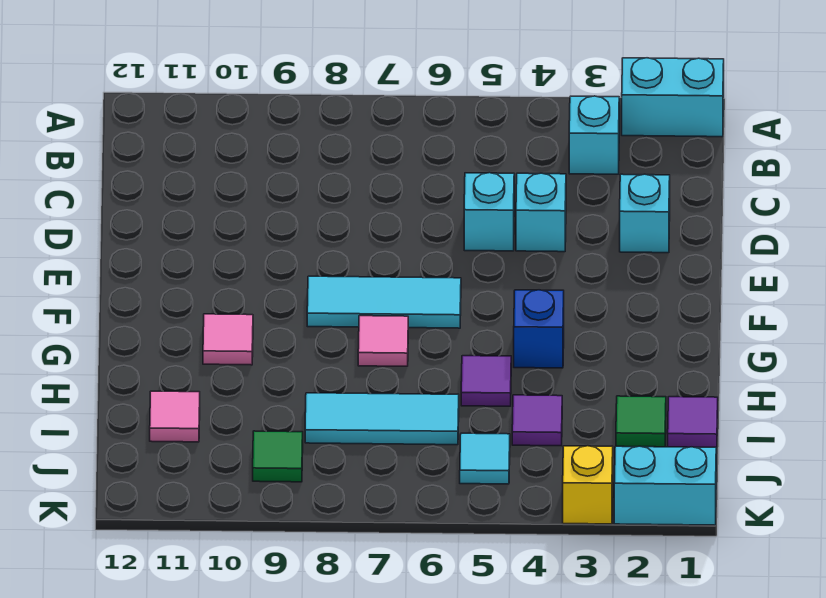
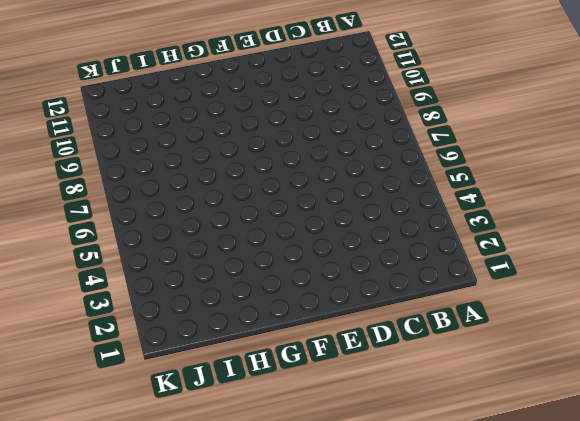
none -> cyan brick A1:A2 level 1
none -> cyan brick B3 level 1
none -> cyan brick D2 level 1

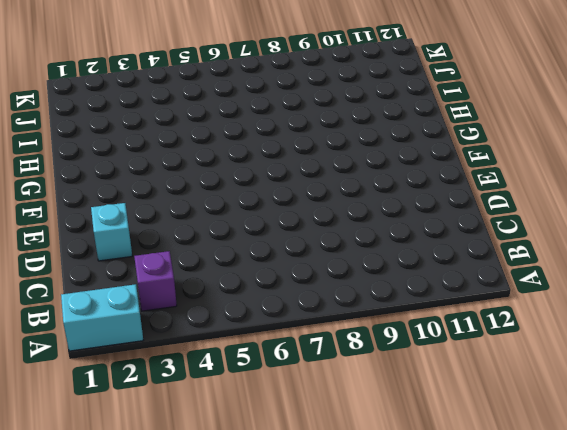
purple brick B3 level 1 -> cyan brick B3 level 1
none -> cyan brick D4 level 1
none -> cyan brick D5 level 1
none -> cyan tile F6:F8 level 1

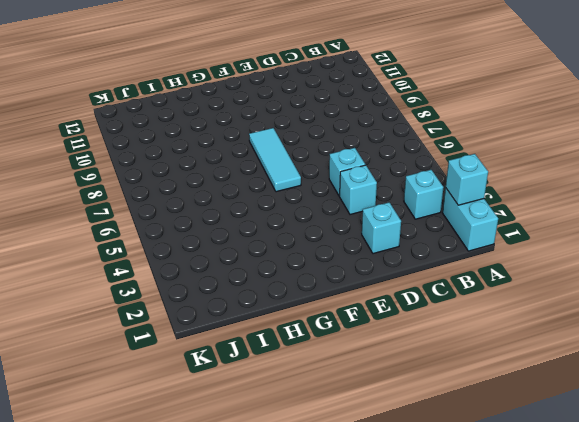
cyan brick A2 level 2 -> none
none -> blue brick G4 level 1
none -> pink tile G7 level 1
none -> pink tile G10 level 1

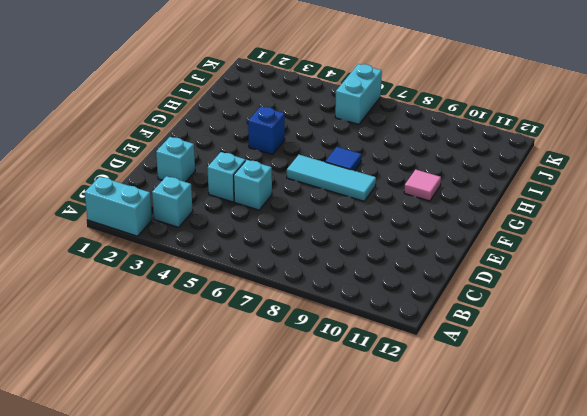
blue tile G7 level 1 -> pink tile G7 level 1
cyan brick J6:K6 level 1 -> cyan brick K1:K2 level 1
none -> purple tile H5 level 1
none -> purple tile I1 level 1
none -> green tile I2 level 1

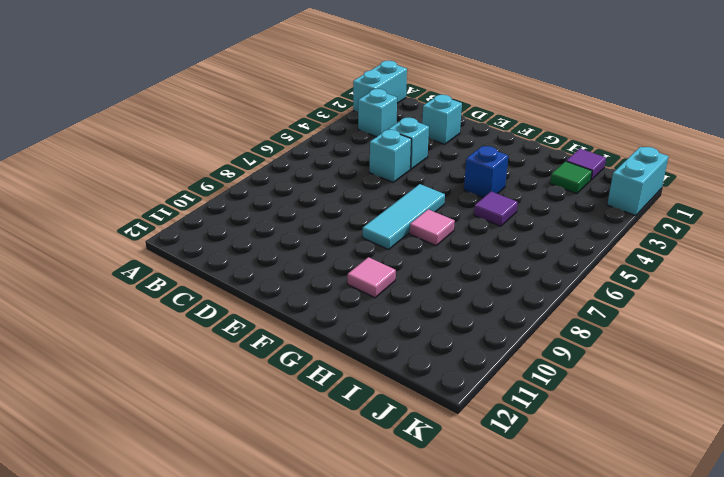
none -> purple tile I4 level 1
none -> cyan tile I6:I8 level 1
none -> pink tile I11 level 1

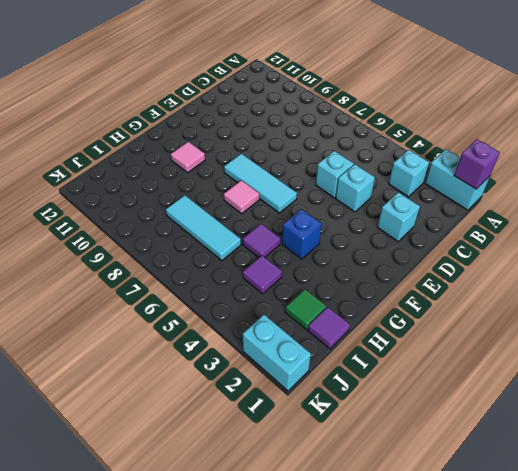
purple brick A1 level 2 -> none
none -> pink tile I11 level 1
none -> cyan tile J5 level 1
none -> green tile J9 level 1

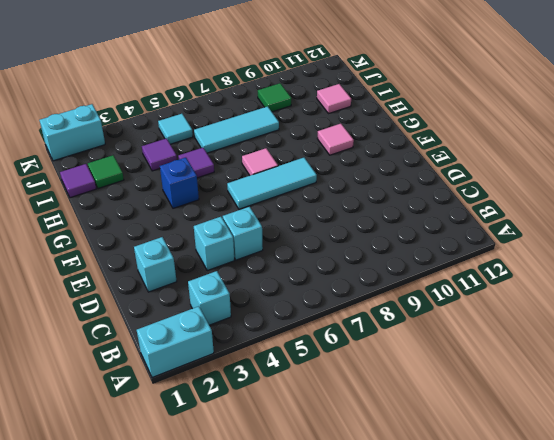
none -> yellow brick K3 level 1

